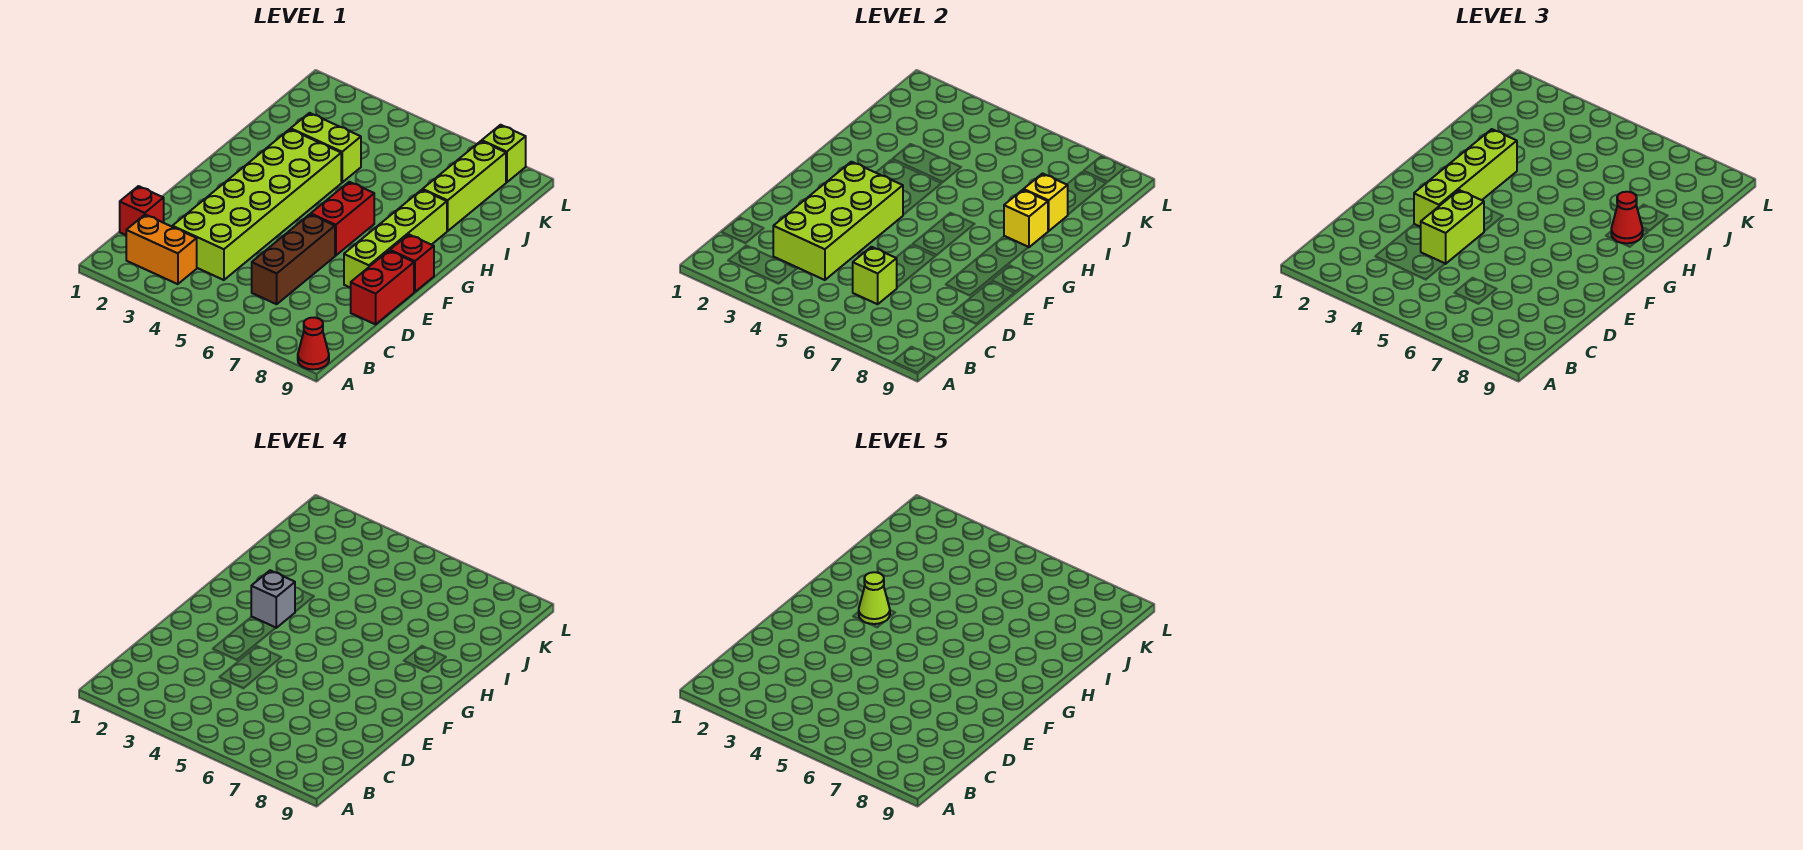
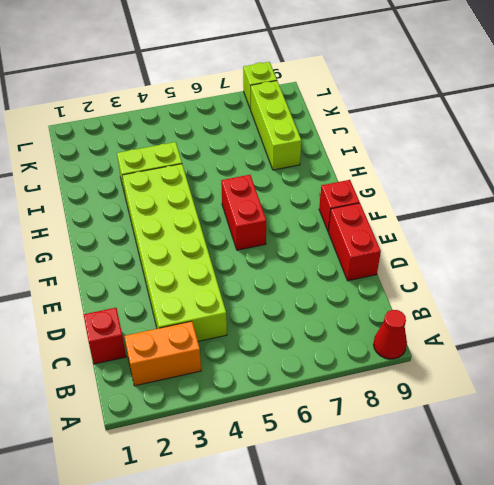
none -> brown brick C6:E6 level 1
none -> lime brick E8:H8 level 1
none -> lime brick C3:F4 level 2

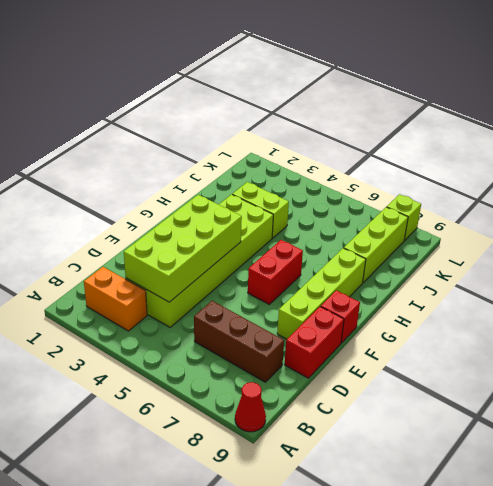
brown brick C6:C8 level 1 -> brown brick C6:E6 level 1
none -> red brick C1 level 1
none -> lime brick C6 level 2
none -> yellow brick H8 level 2

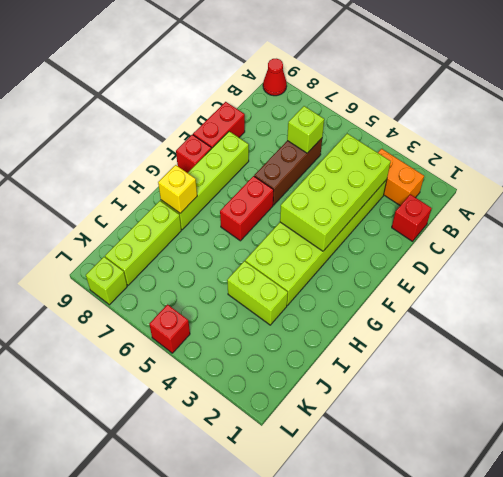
red brick L5 level 1 -> none
none -> yellow brick I8 level 2
none -> lime brick D4:E4 level 3
none -> lime brick E3:H3 level 3

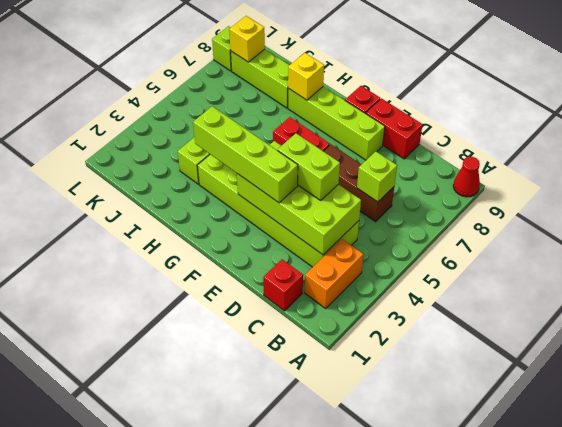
yellow brick K8 level 2 -> yellow brick I8 level 2
none -> red cone H8 level 3
none -> grey brick G3 level 4
none -> lime cone G3 level 5

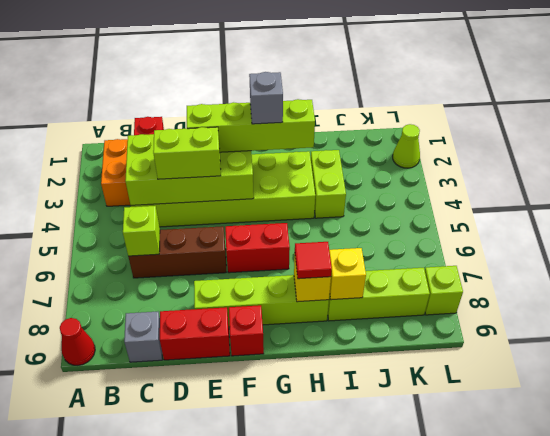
grey brick C9 level 1 -> none
red tile H8 level 3 -> red cone H8 level 3
lime cone L2 level 1 -> lime cone G3 level 5

